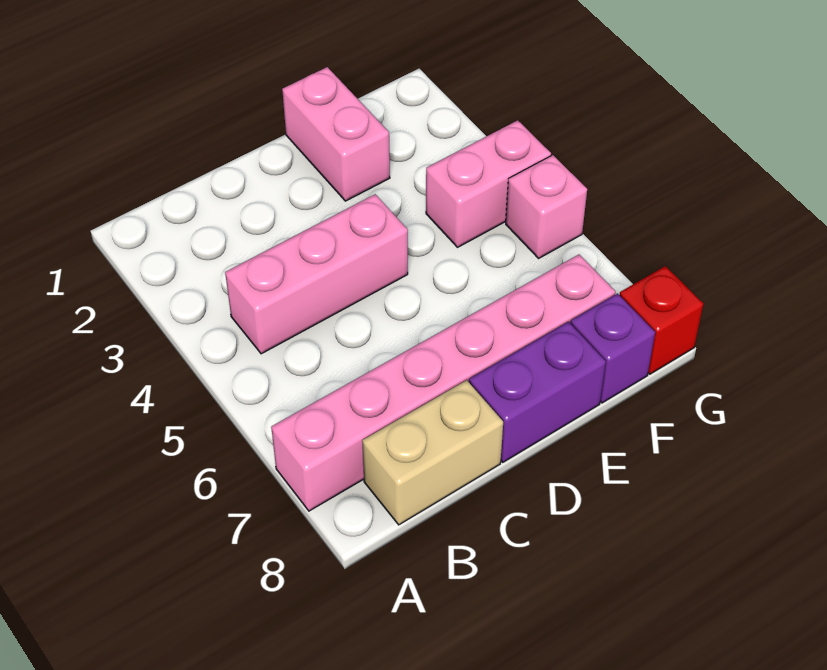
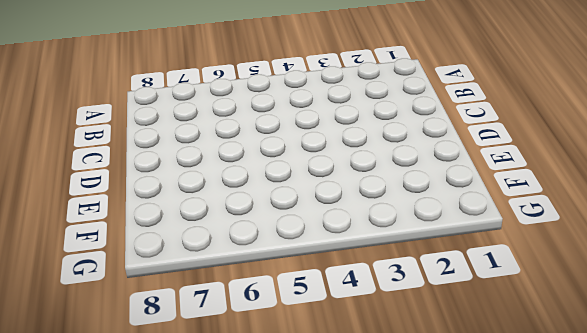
none -> pink brick A7:F7 level 1
none -> pink brick B4:D4 level 1

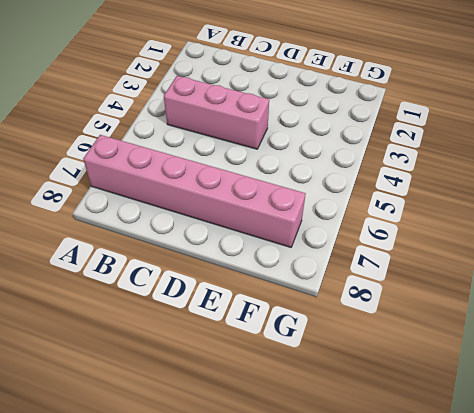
none -> tan brick B8:C8 level 1
none -> purple brick D8:E8 level 1

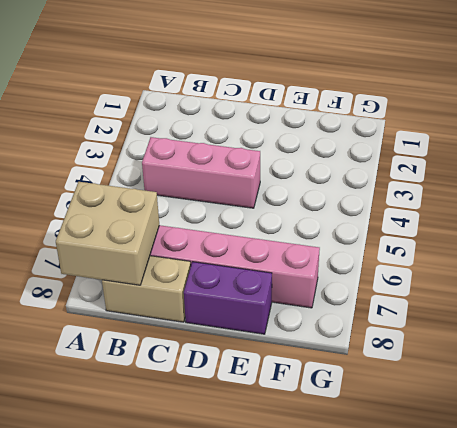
tan brick A7:B8 level 2 -> none
none -> pink brick E1:E2 level 1
none -> pink brick F4:G4 level 1

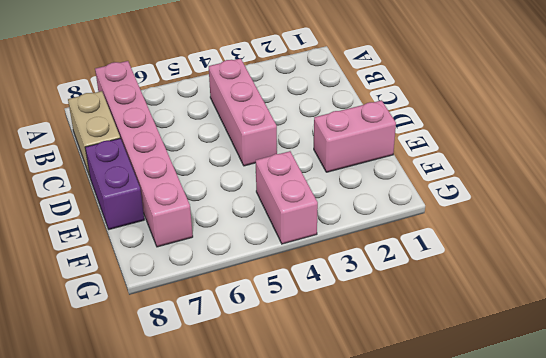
none -> purple brick F8 level 1
none -> pink brick G5 level 1

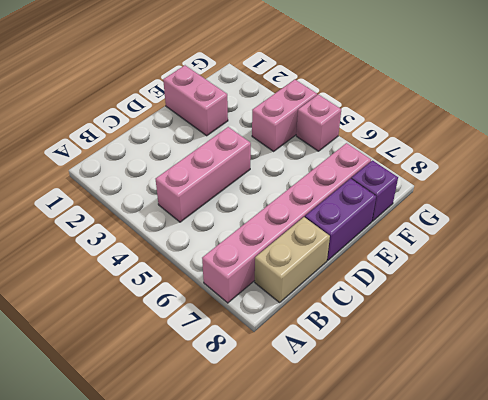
none -> red brick G8 level 1

